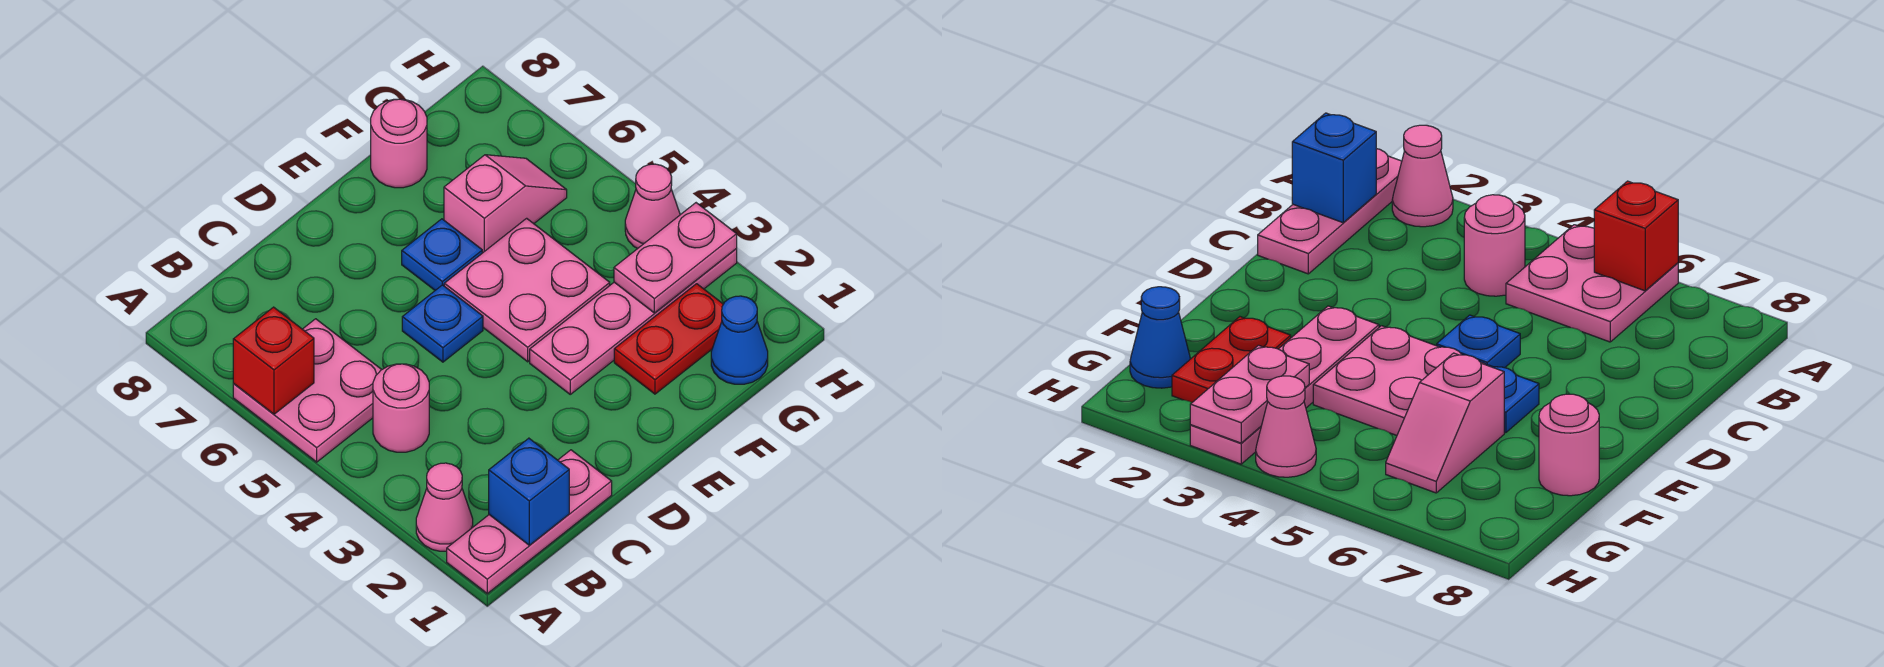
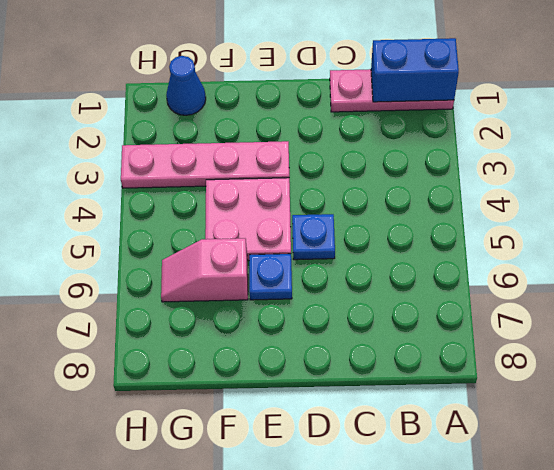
blue brick A1:B1 level 2 -> blue brick B1 level 2
none -> pink cone A2 level 1
none -> pink plate A5:B6 level 1
none -> pink round brick B4 level 1

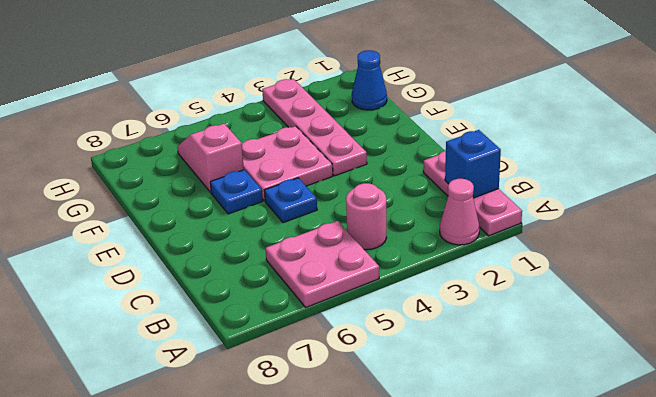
none -> red plate F2:G2 level 1
none -> pink round brick F8 level 1
none -> pink cone H4 level 1

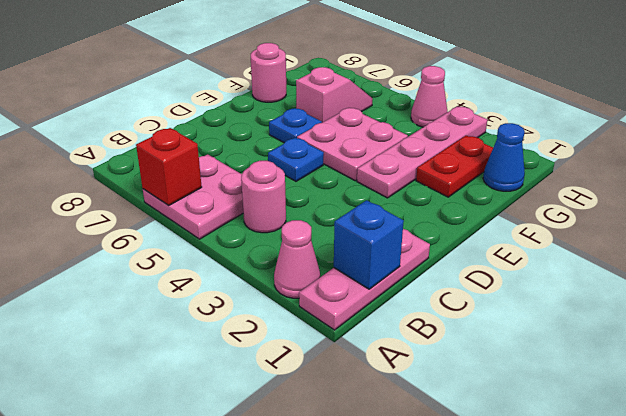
none -> pink plate G3:H3 level 2

